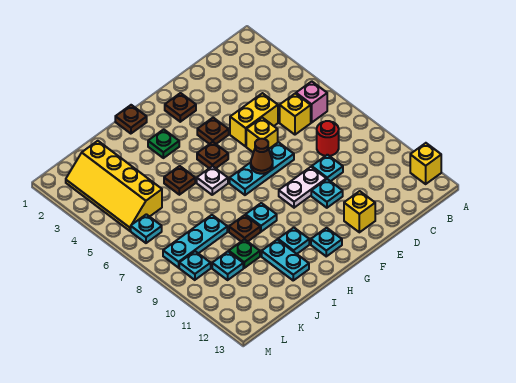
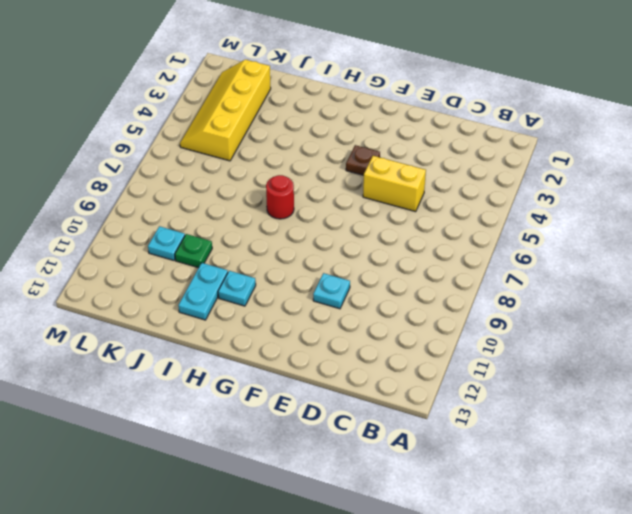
red round brick H7 level 1 -> red round brick C8 level 1
none -> yellow brick A12 level 1
none -> pink brick B6 level 1
none -> yellow brick C6 level 1
none -> cyan plate D9 level 1

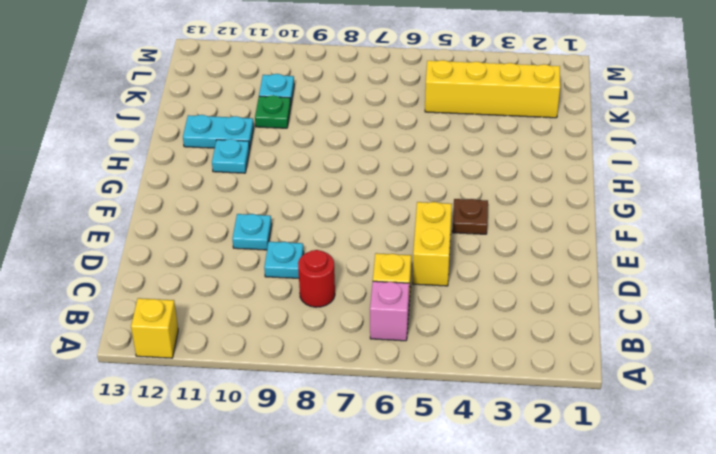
none -> yellow brick E6 level 1
none -> cyan plate E7:G7 level 1
none -> white plate E9:F9 level 1
none -> yellow brick E12 level 1

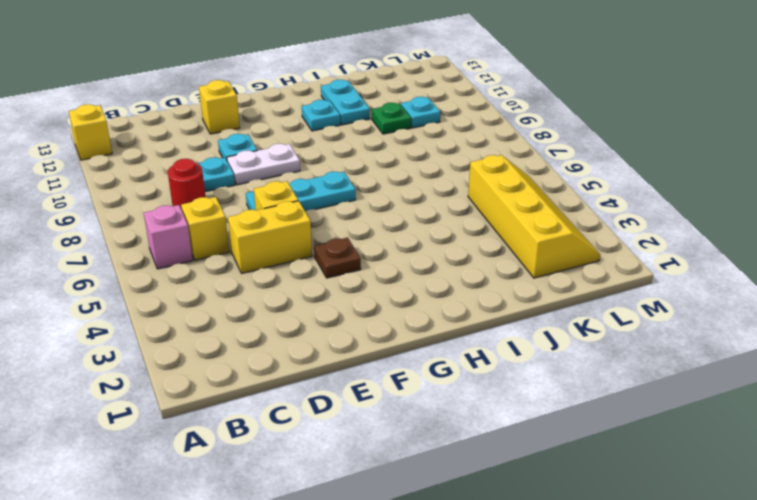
none -> brown plate F2 level 1
none -> brown plate G5 level 1
none -> cyan plate G12 level 1
none -> brown plate H1 level 1

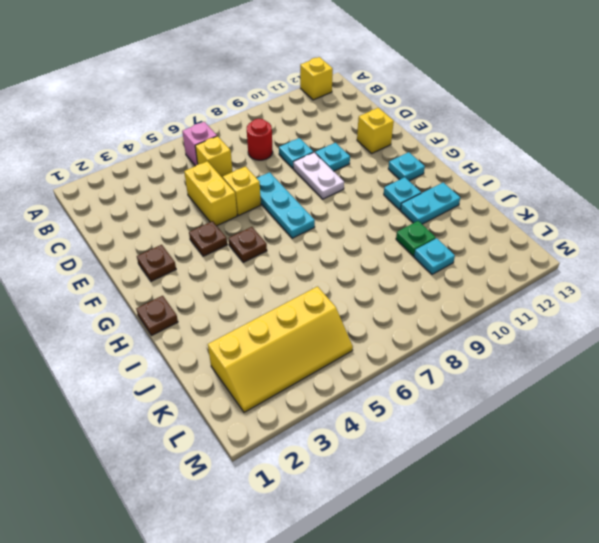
none -> green plate H3 level 1
none -> white plate H6 level 1
none -> cyan plate H9 level 1
none -> brown plate I5 level 1

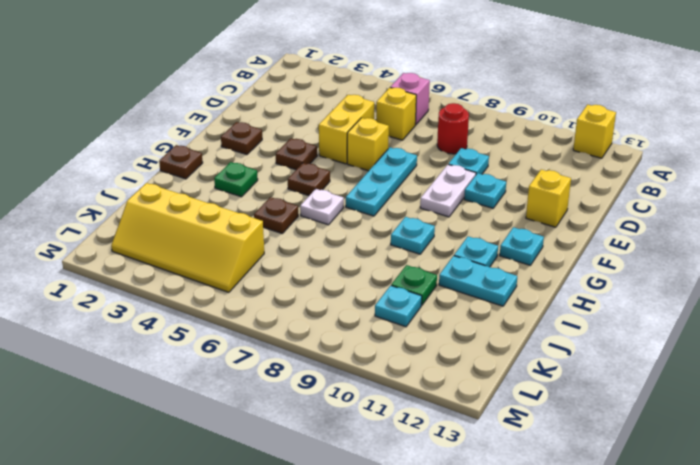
none -> brown plate I9 level 1
none -> cyan plate J8:L8 level 1
none -> cyan plate L6 level 1
none -> cyan plate L9 level 1

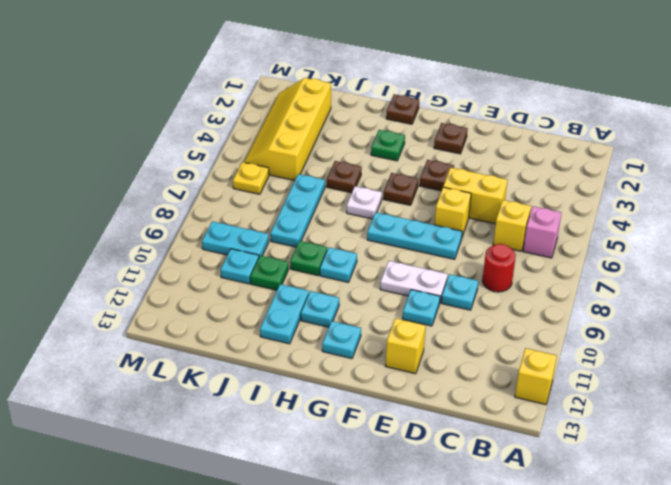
green plate I9 level 1 -> brown plate I9 level 1
cyan plate J6:J8 level 1 -> cyan plate J8:L8 level 1
cyan plate K9:L9 level 1 -> cyan plate L9 level 1
yellow plate L6 level 1 -> cyan plate L6 level 1
none -> brown cone F7 level 2

